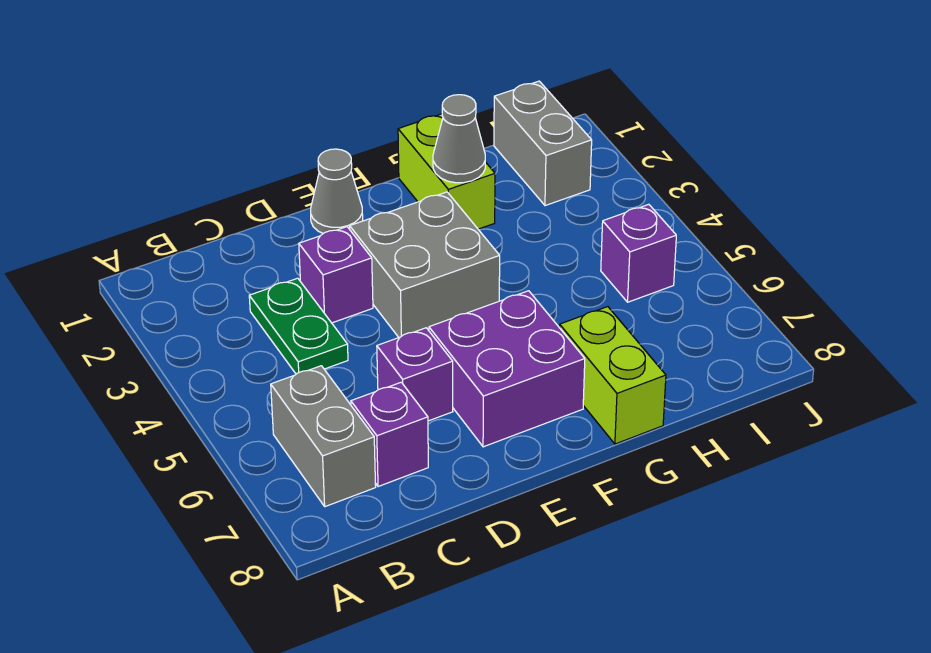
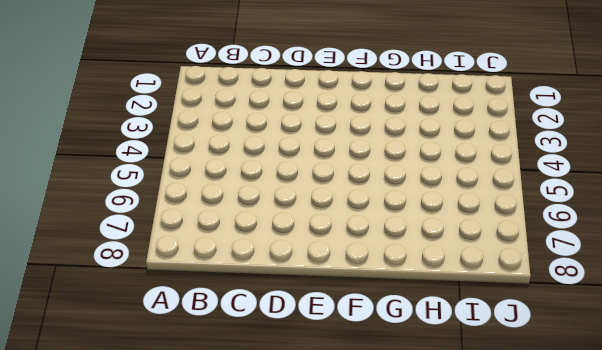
none -> grey brick B6:B7 level 1
none -> green plate C3:C4 level 1
none -> purple brick C7 level 1

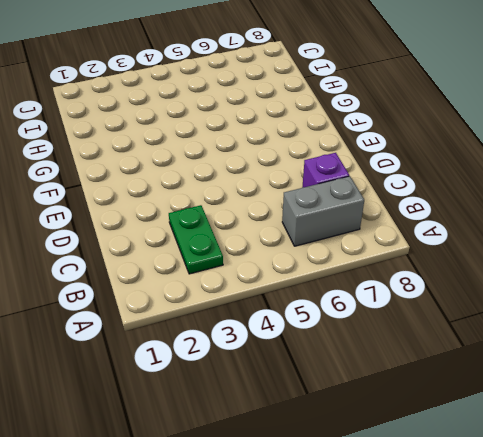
green plate B3:C3 level 1 -> green plate C3:C4 level 1
none -> purple brick D3 level 1
none -> purple brick D6 level 1
none -> grey cone E1 level 1

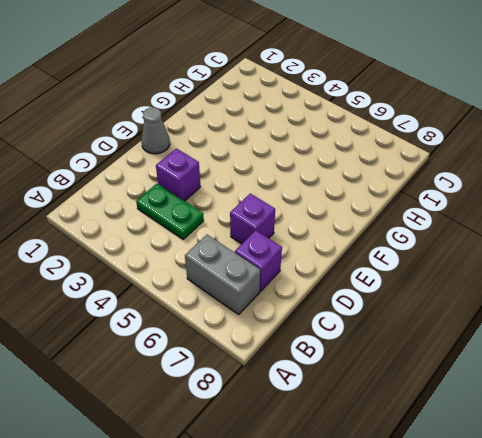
none -> grey brick E3:F4 level 1
none -> purple brick E6:F7 level 1
none -> lime brick G1:G2 level 1

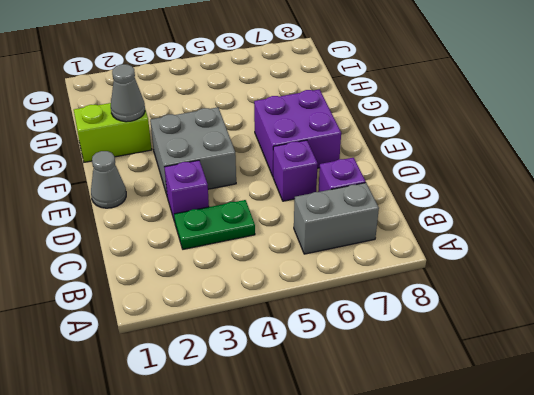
none -> lime brick G7:G8 level 1
none -> grey brick I1:I2 level 1
none -> purple brick I5 level 1

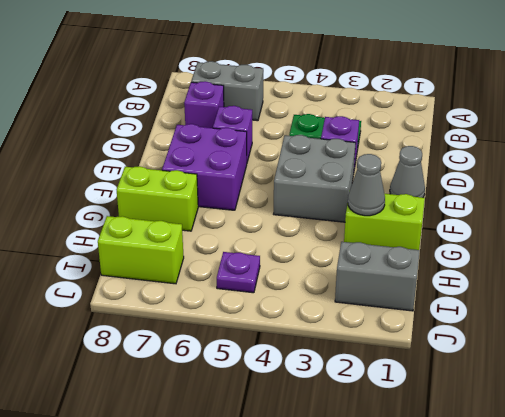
purple plate I5 level 1 -> purple brick I5 level 1
lime brick I7:I8 level 1 -> none

